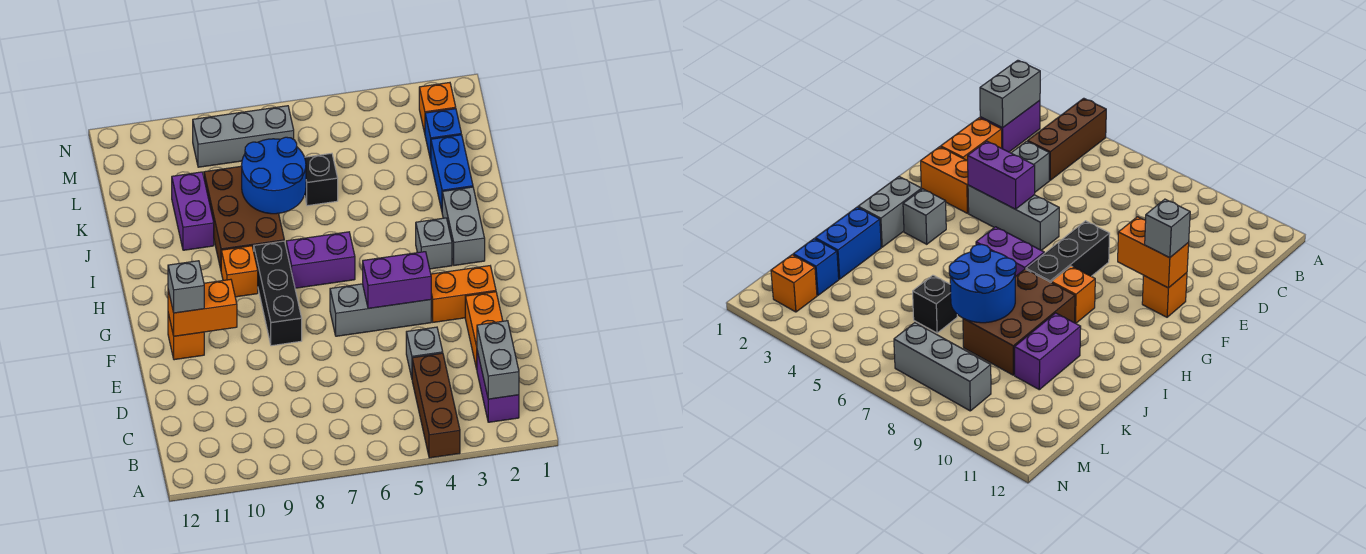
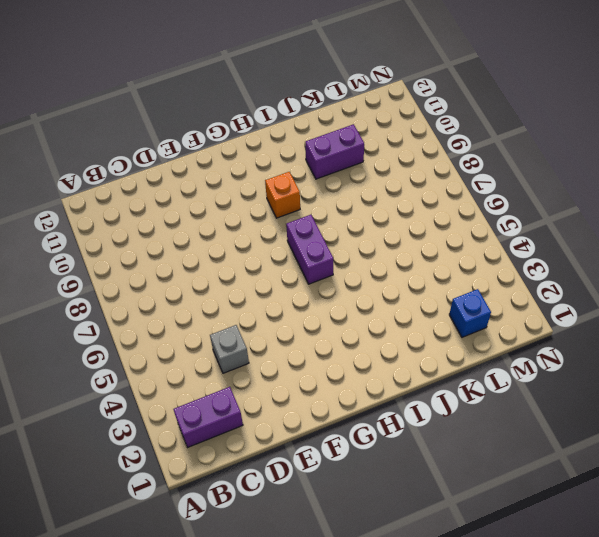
none -> brown brick A4:C4 level 1
none -> orange brick D2:E2 level 1
none -> orange brick F2:F3 level 1

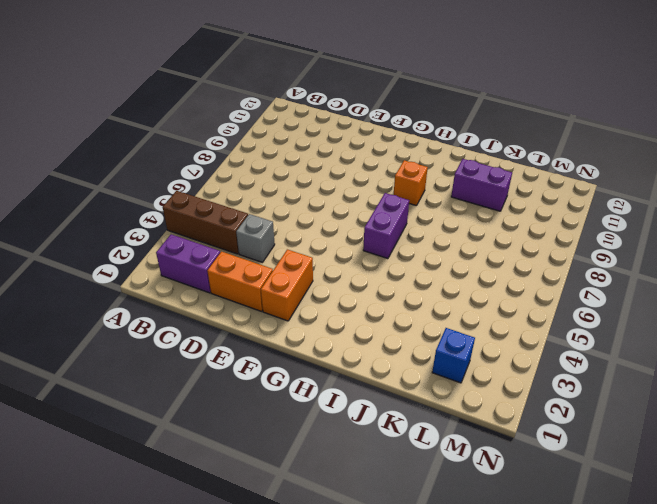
none -> grey brick F4:F6 level 1
none -> black brick F8:H8 level 1
none -> orange brick F11 level 1

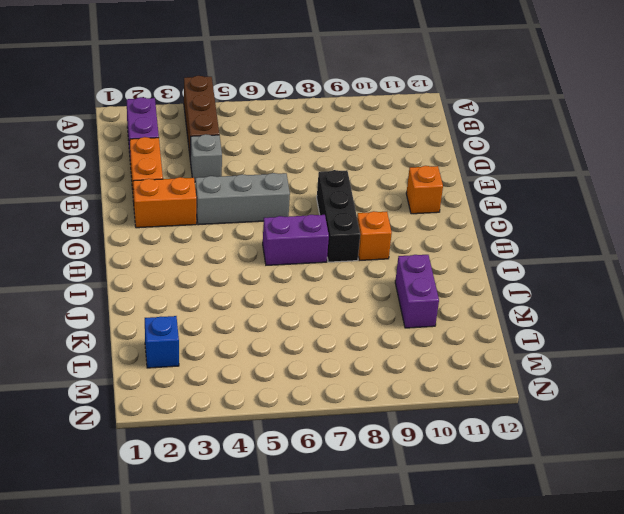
none -> grey brick H2:I2 level 1
none -> grey brick H3 level 1
none -> brown brick I8:K9 level 1

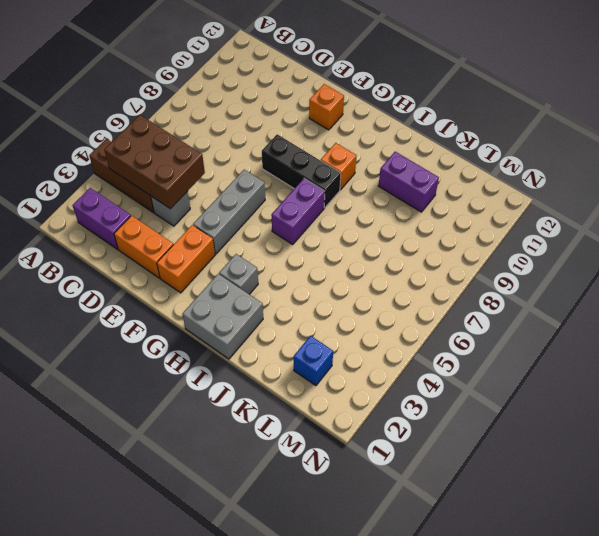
brown brick B4:D5 level 2 -> brown brick I8:K9 level 1
grey brick H1:I2 level 1 -> grey brick H2:I2 level 1
none -> blue brick J2:K2 level 1
none -> black brick K6 level 1
none -> orange brick M2 level 1

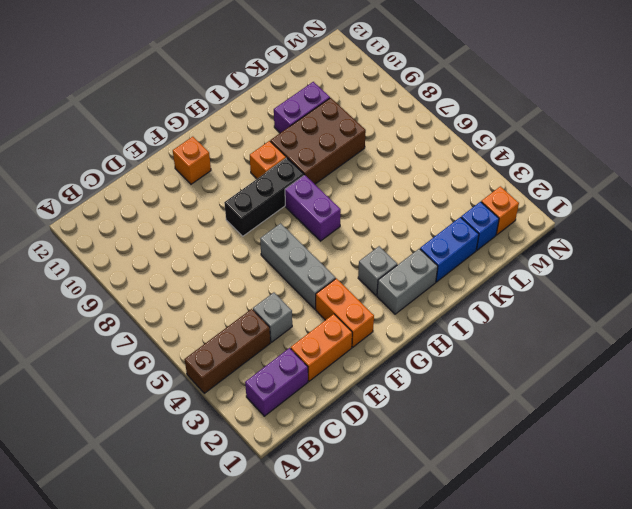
none -> black brick K6 level 1
none -> grey brick M7:M9 level 1
none -> grey brick B2:C2 level 2

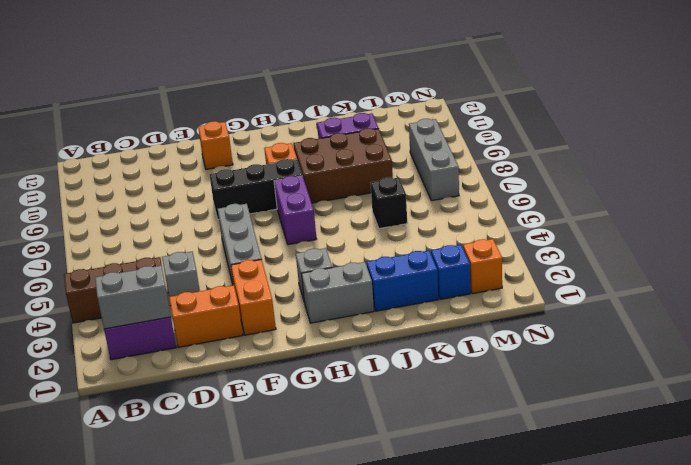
none -> purple brick F4:F5 level 2
none -> orange brick F10:F11 level 2
none -> blue round brick J7:K8 level 2

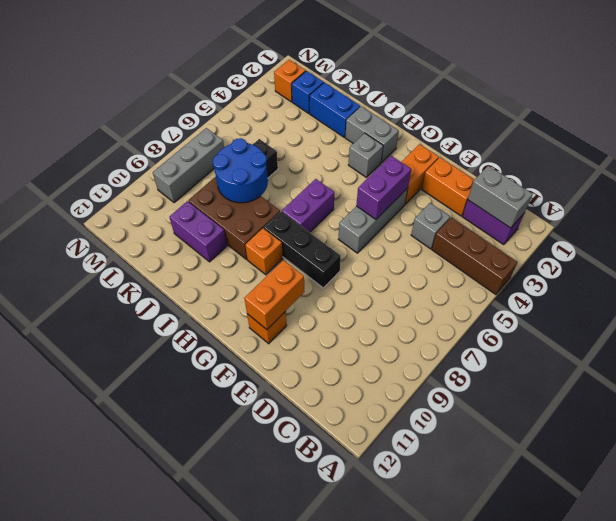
none -> grey brick F11 level 3

